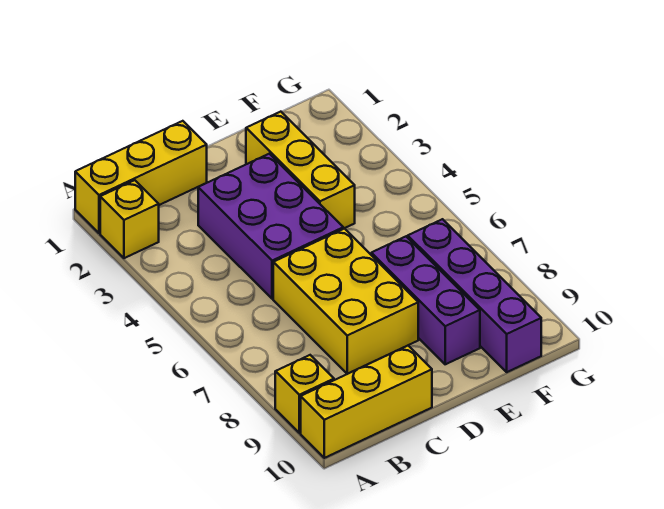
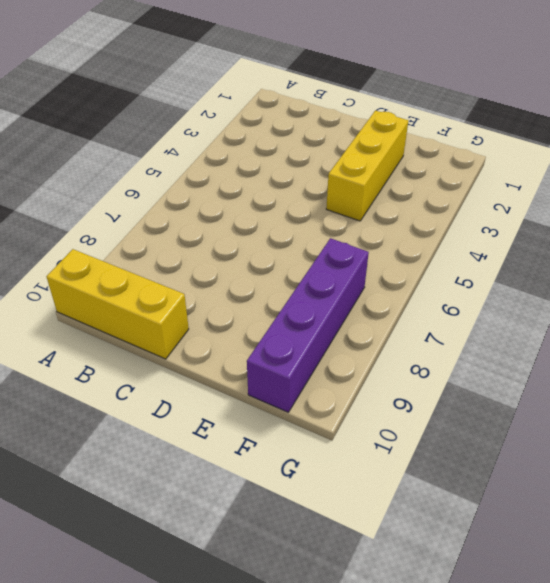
none -> yellow brick A1:C1 level 1
none -> yellow brick A2 level 1

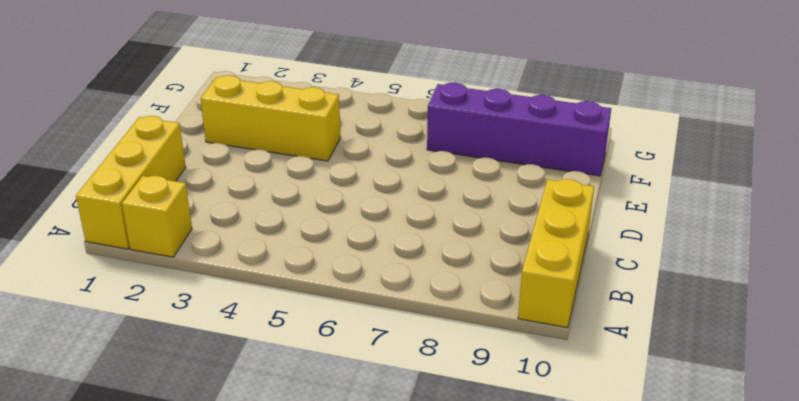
none -> yellow brick A9 level 1
none -> purple brick C3:D5 level 1

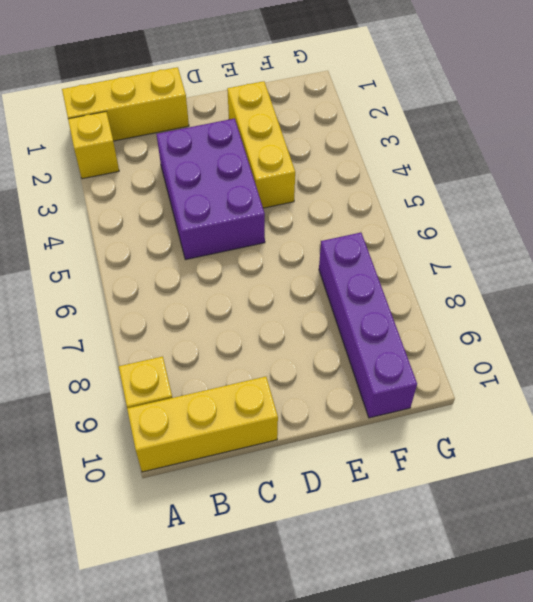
none -> yellow brick C6:D8 level 1
none -> purple brick E7:E9 level 1

